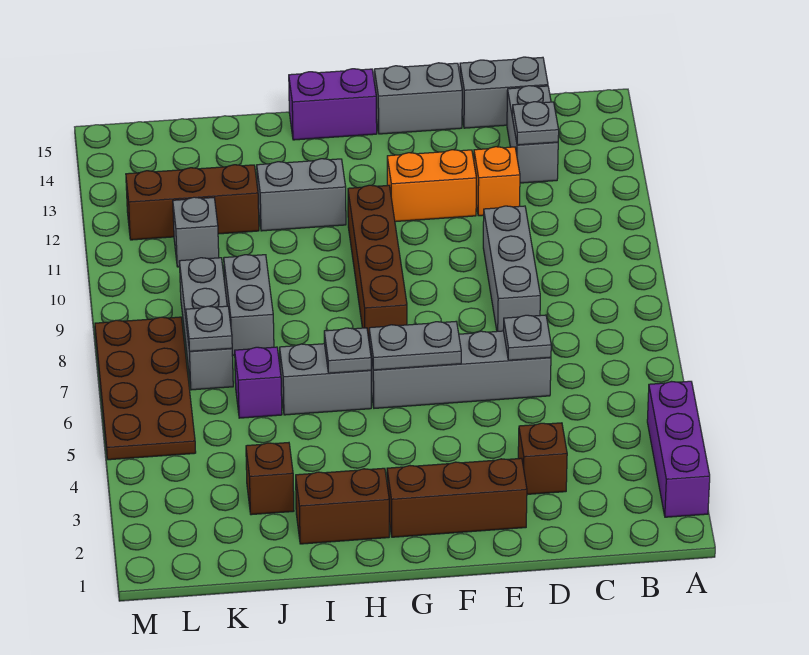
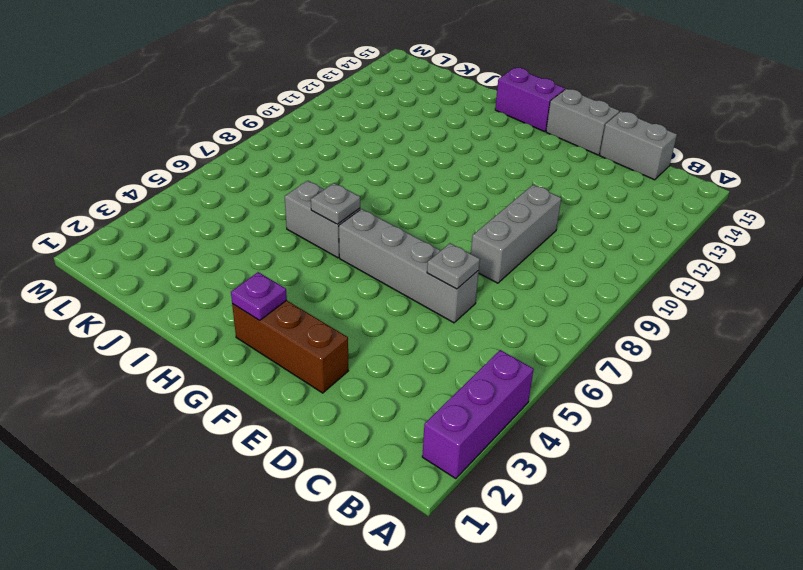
purple plate G2 level 2 -> none
none -> grey brick C13:C14 level 1
none -> brown brick D3 level 1
none -> orange brick D12 level 1

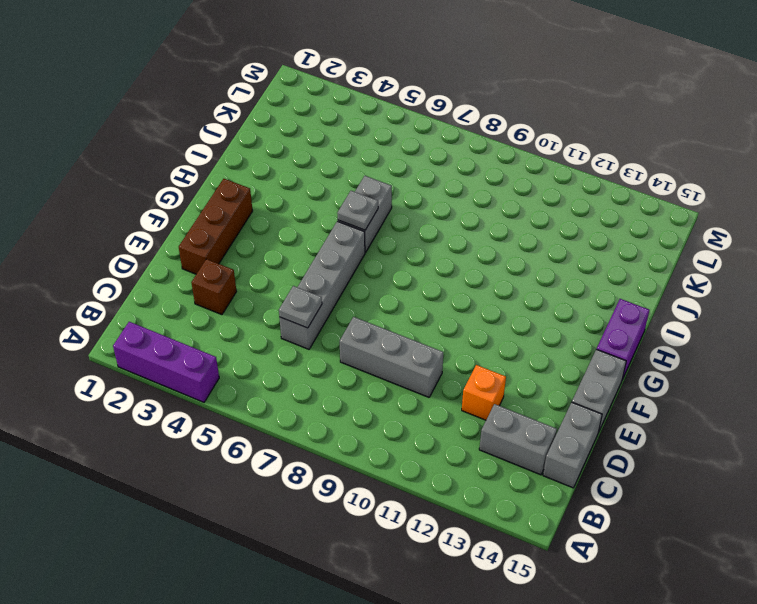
none -> orange brick E12:F12 level 1
none -> brown brick G8:G11 level 1
none -> brown brick H2:I2 level 1

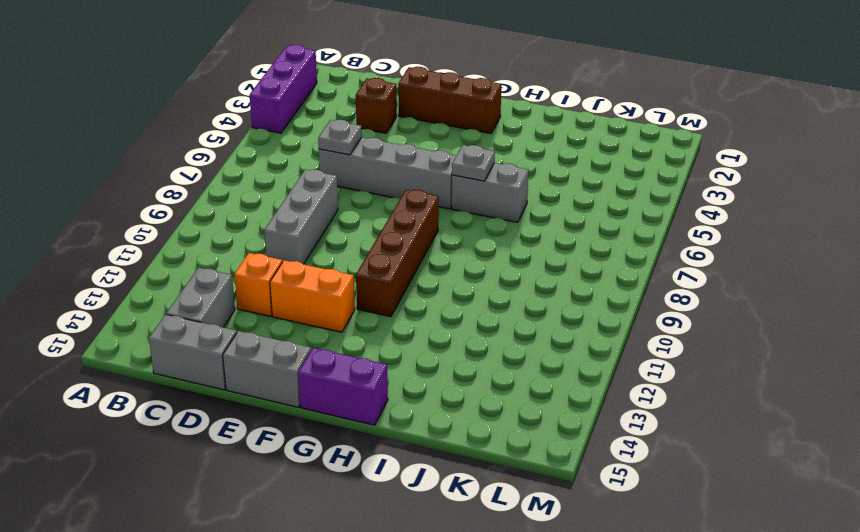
none -> brown brick H2:I2 level 1
none -> grey brick H12:I12 level 1
none -> brown brick J3 level 1

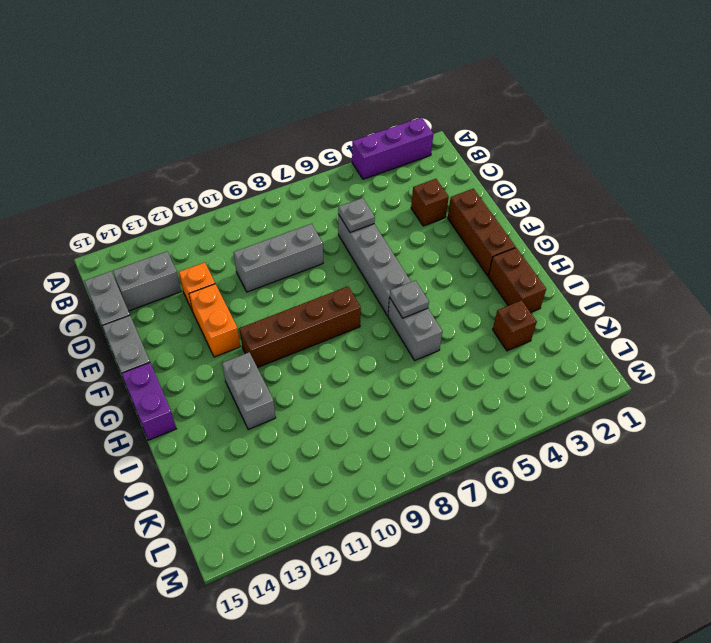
none -> purple brick J6 level 1
none -> grey brick J8:J9 level 1
none -> brown brick J12:L12 level 1

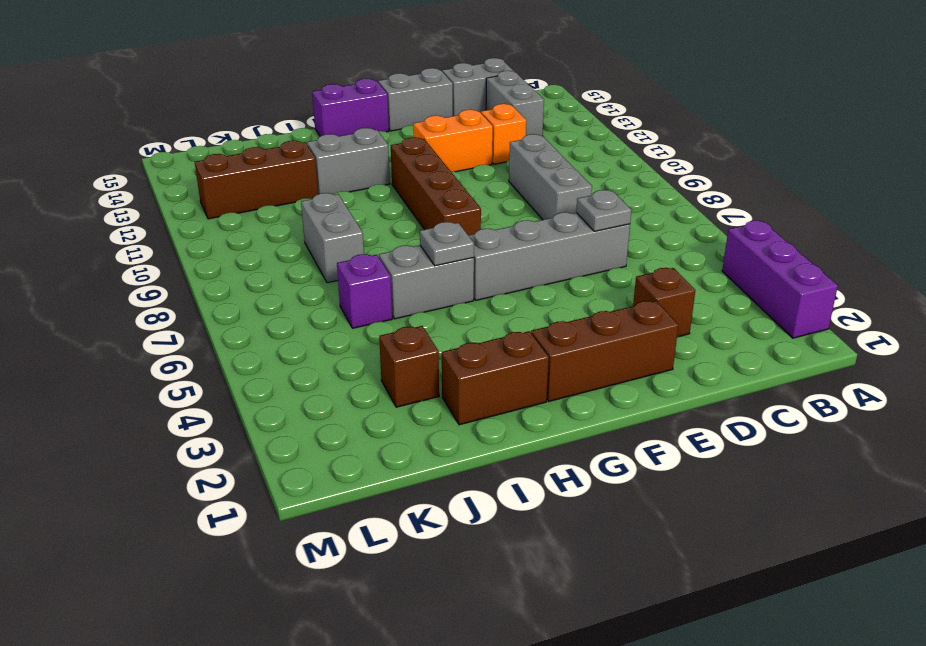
none -> grey brick K7:K9 level 1
none -> grey brick K11 level 1
none -> brown plate L5:M8 level 1

